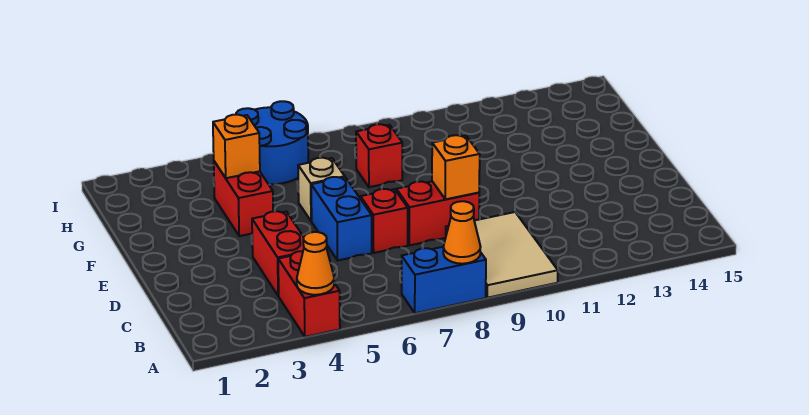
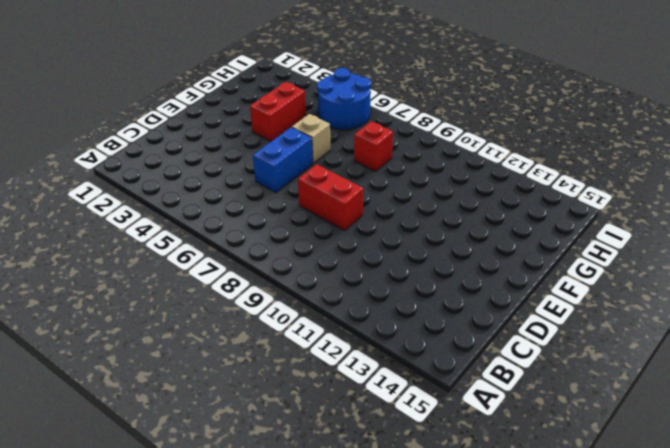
none -> red brick A4:B4 level 1
none -> blue brick A7:A8 level 1
none -> tan tile A9:C10 level 1

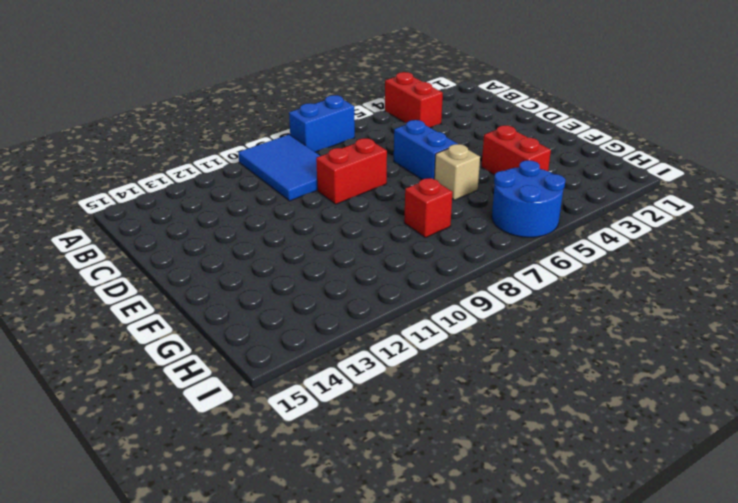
blue tile A9:C10 level 1 -> tan tile A9:C10 level 1
none -> red brick C4:D4 level 1
none -> red brick D7 level 1
none -> orange cone A4 level 2

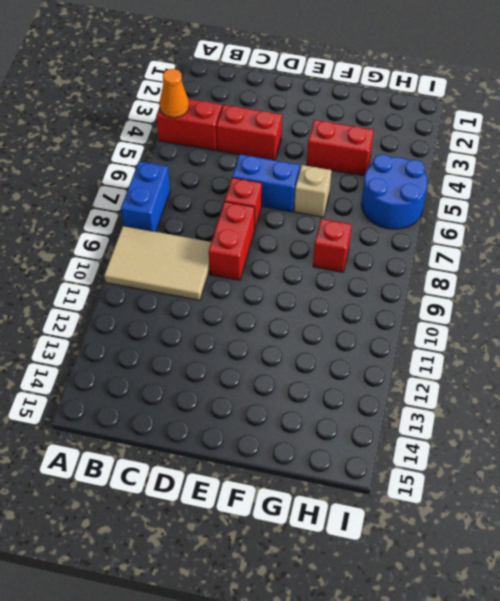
none -> orange cone A8 level 2
none -> orange brick D9 level 2
none -> orange brick G4 level 2

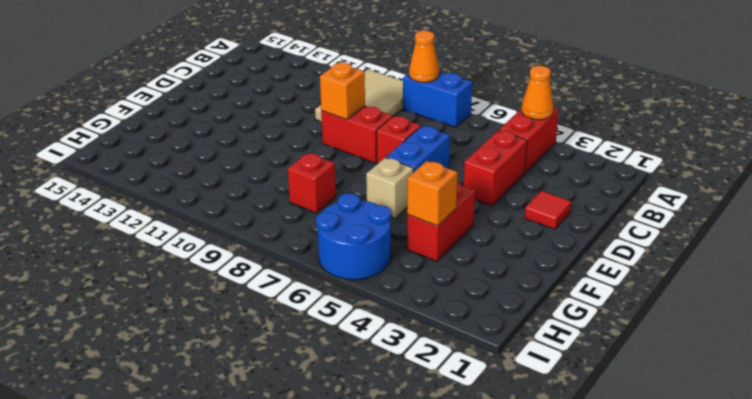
red tile D2 level 1 -> none

